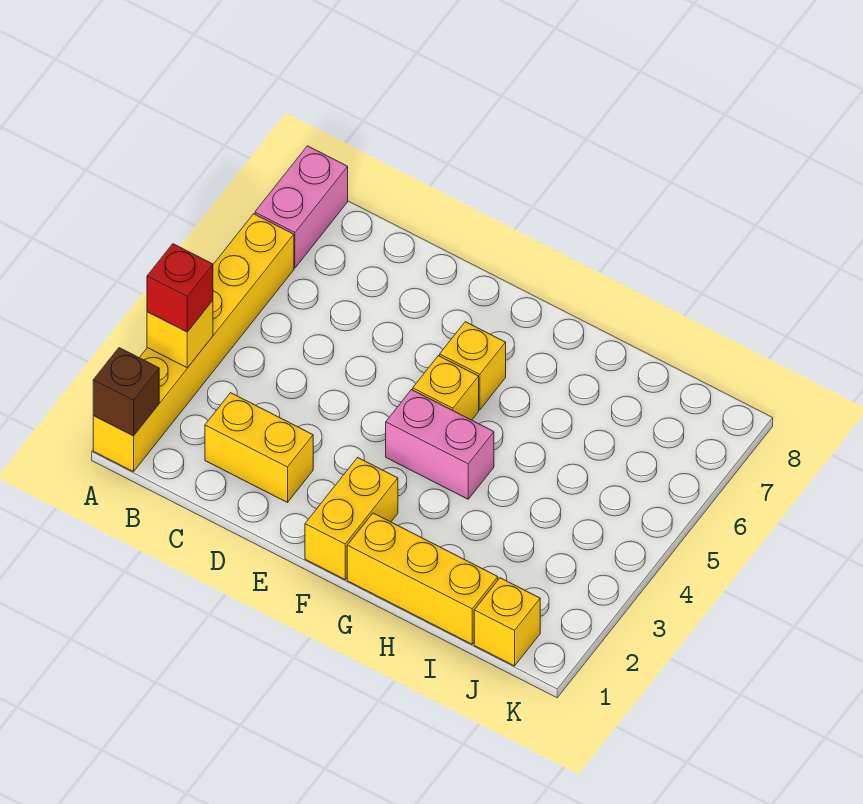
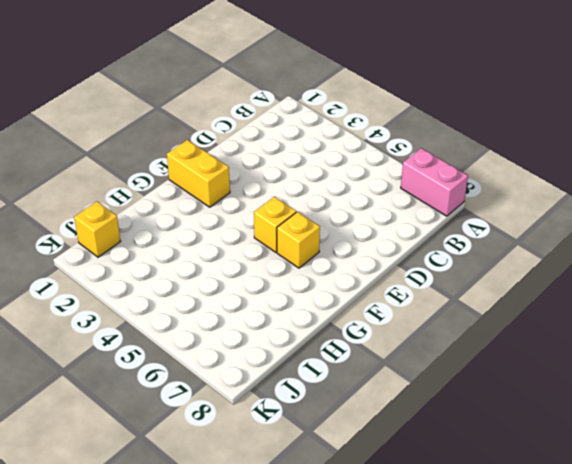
none -> yellow brick A1:A6 level 1
none -> yellow brick C2:D2 level 1
none -> pink brick F4:G4 level 1

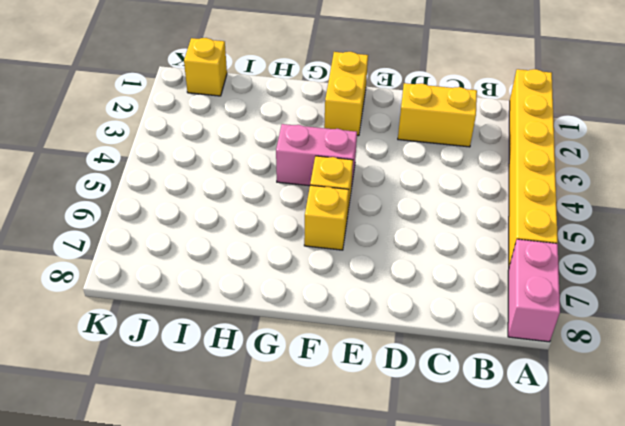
none -> yellow brick G1:I1 level 1
none -> brown brick A1 level 2
none -> yellow brick A3 level 2

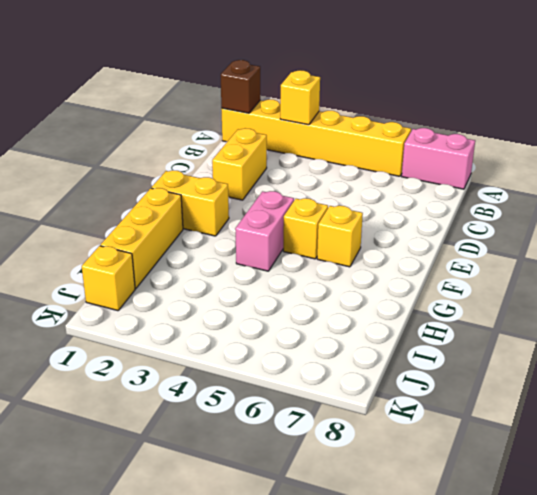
none -> red brick A3 level 3

